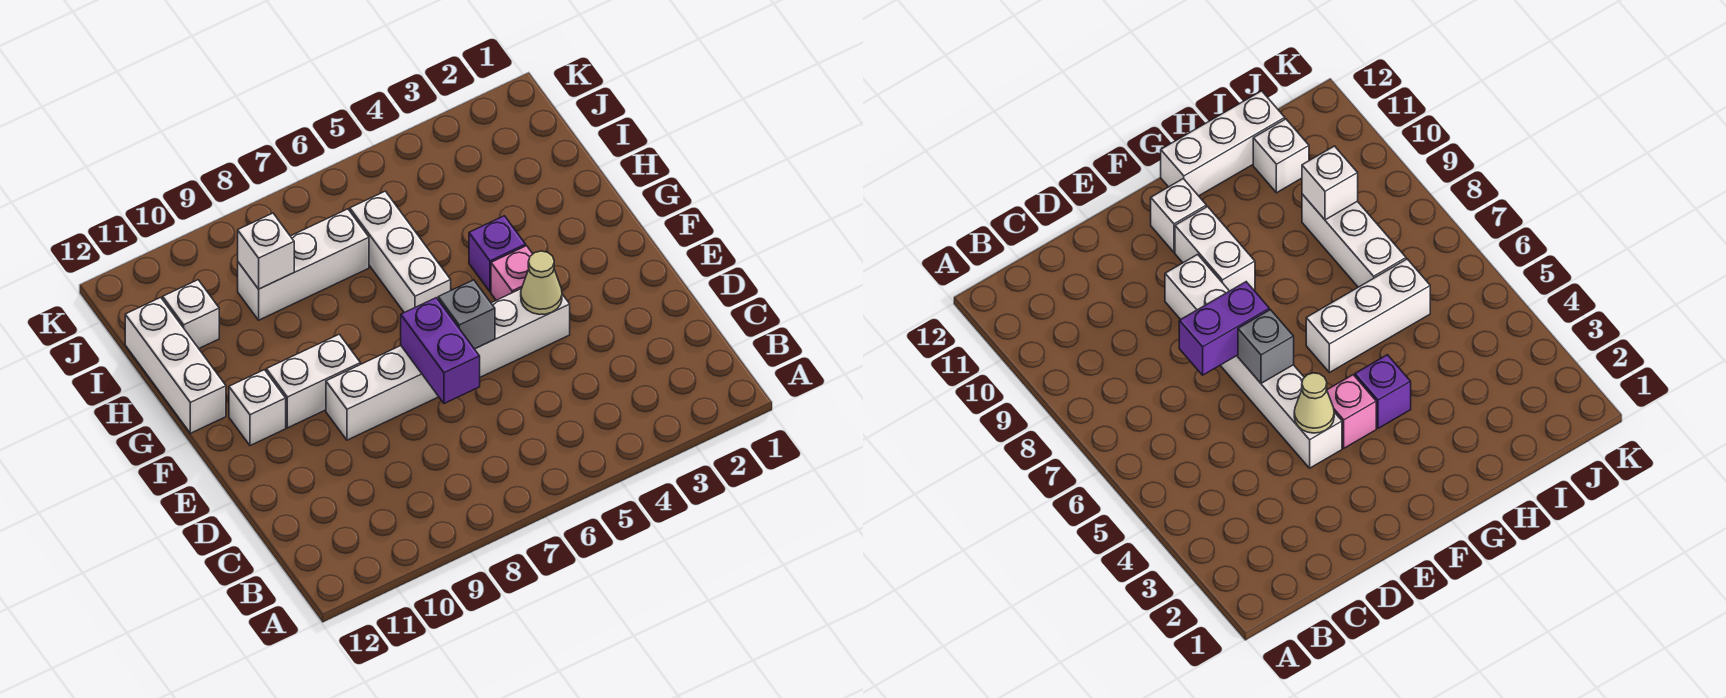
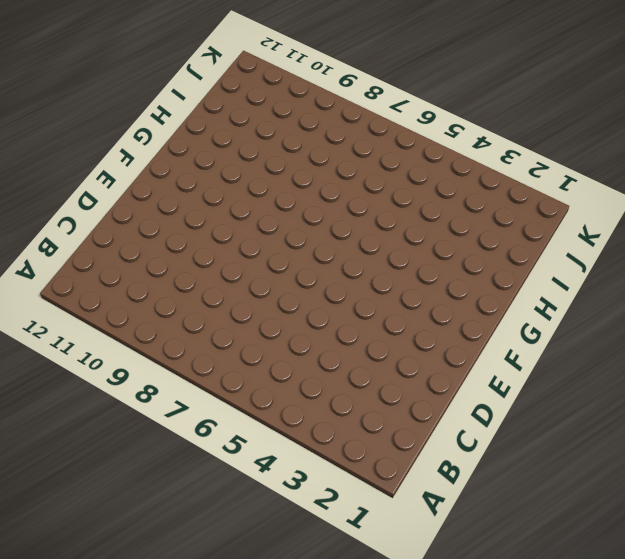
none -> white brick E4:E9 level 1
none -> pink brick F4 level 1
none -> white brick F9:F10 level 1

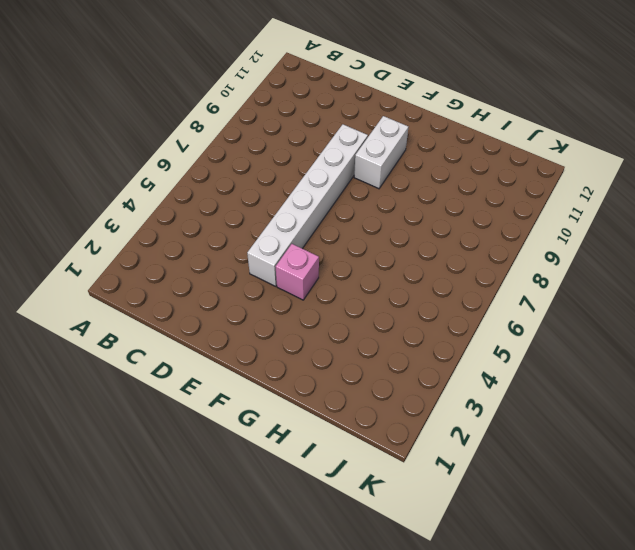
none -> white brick F11 level 1
none -> purple brick G4 level 1
none -> white brick G6:I6 level 1

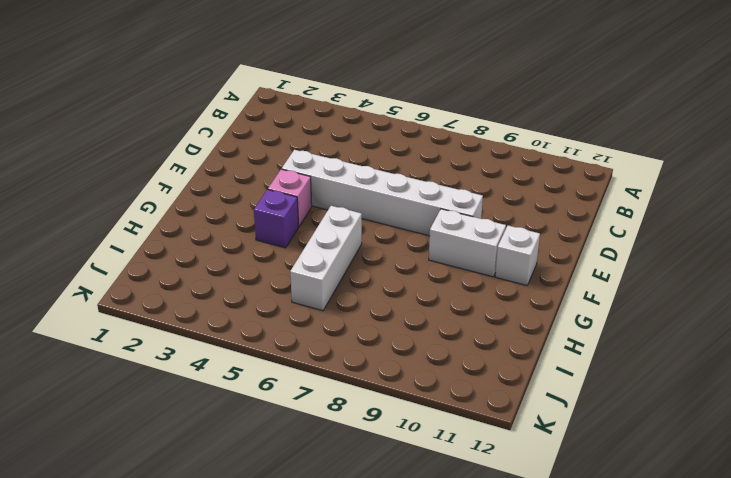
none -> white brick G12:I12 level 1
none -> white brick I7:I9 level 1
none -> white brick I11 level 1

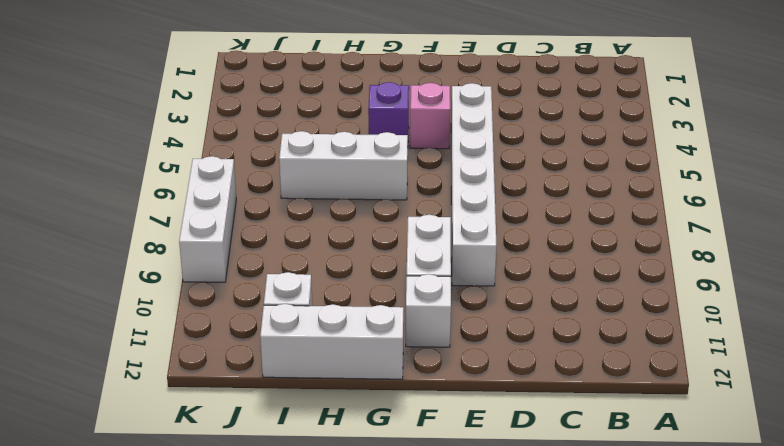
white brick K7:K9 level 1 -> white brick I7:I9 level 1
none -> purple brick D7:E7 level 2
none -> tan cone E4 level 2
none -> grey brick E6 level 2

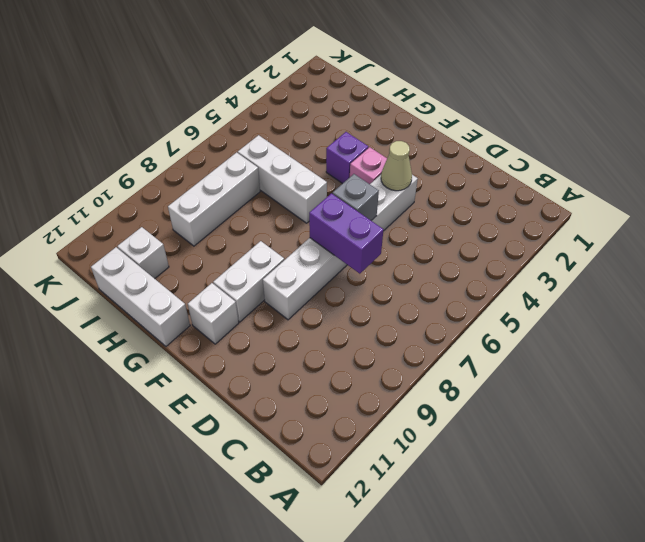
none -> white brick I9 level 2

